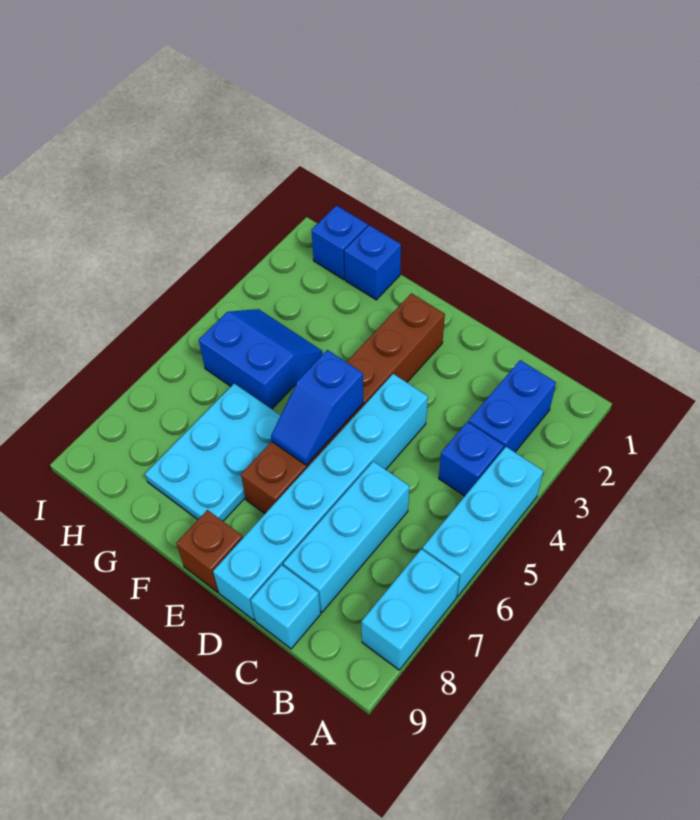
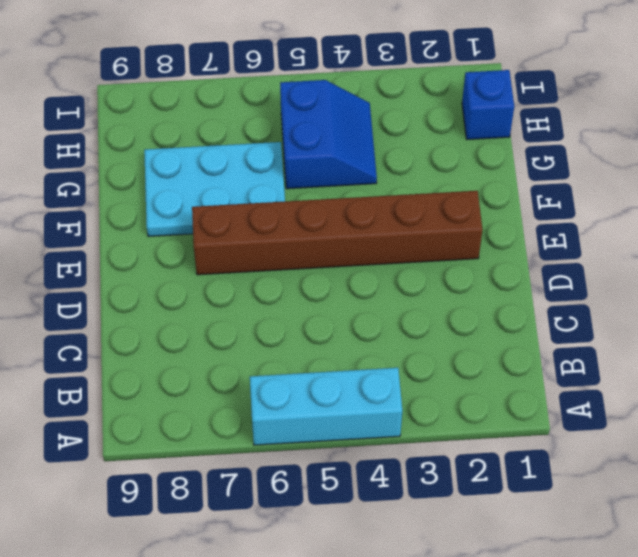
none -> cyan brick A7:A8 level 1
none -> blue brick B2:B3 level 1
none -> blue brick B4 level 1

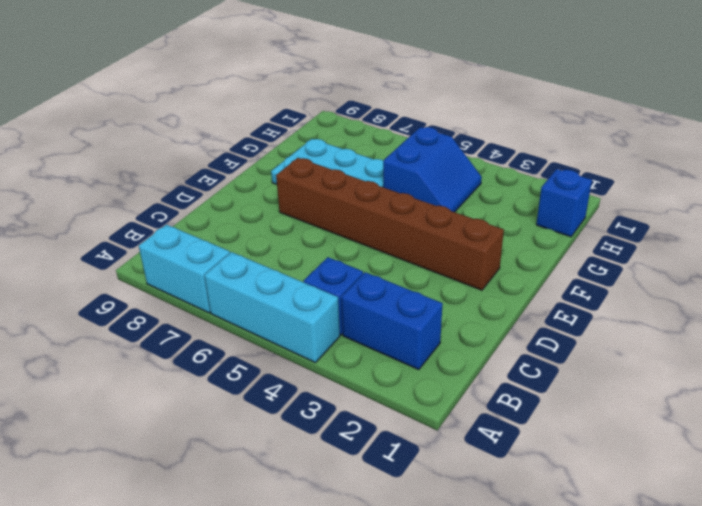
none -> cyan brick C6:C8 level 1
none -> cyan brick C9 level 1
none -> cyan brick D4:D9 level 1

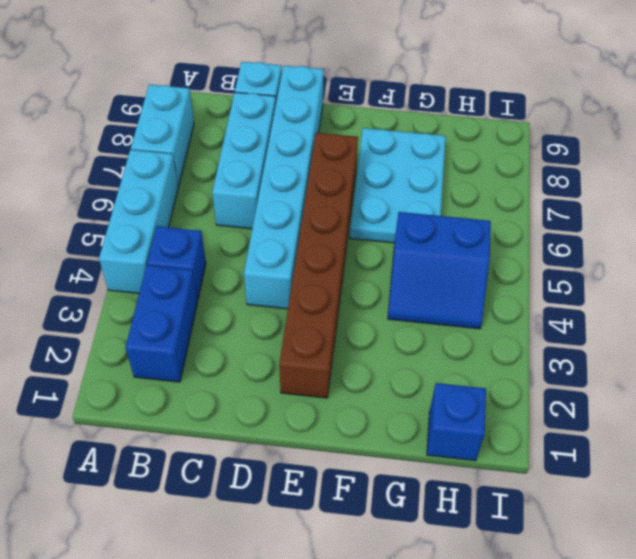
none -> brown brick E9 level 1
none -> blue brick G1 level 1
none -> blue slope E5:E6 level 2 top 5

